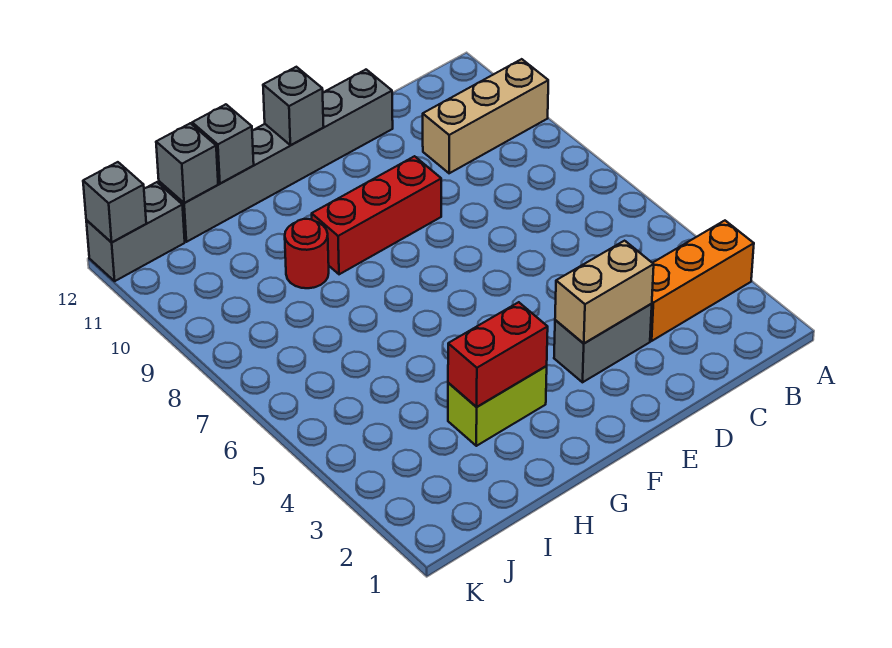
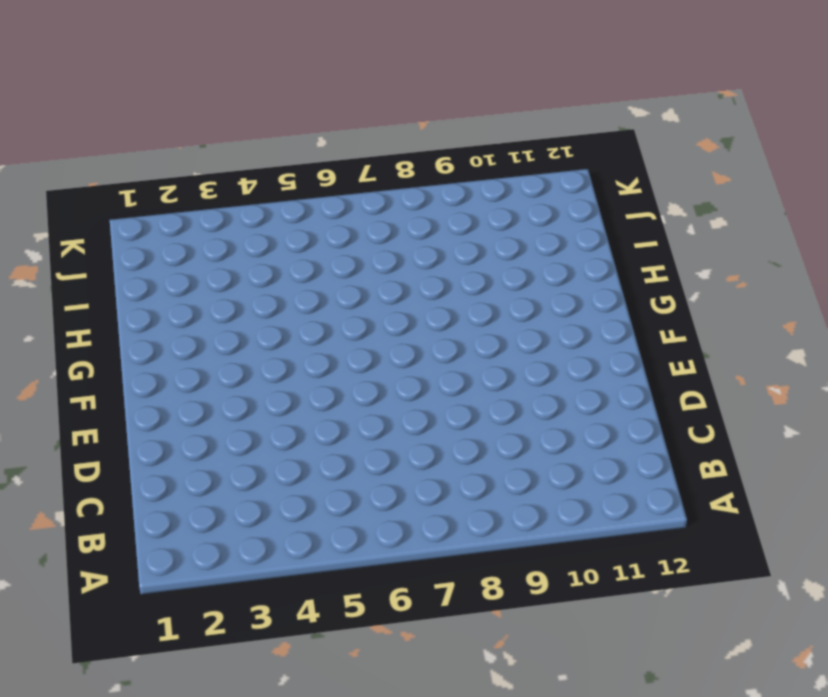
none -> orange brick A3:C3 level 1
none -> tan brick A10:C10 level 1
none -> grey brick D3:E3 level 1

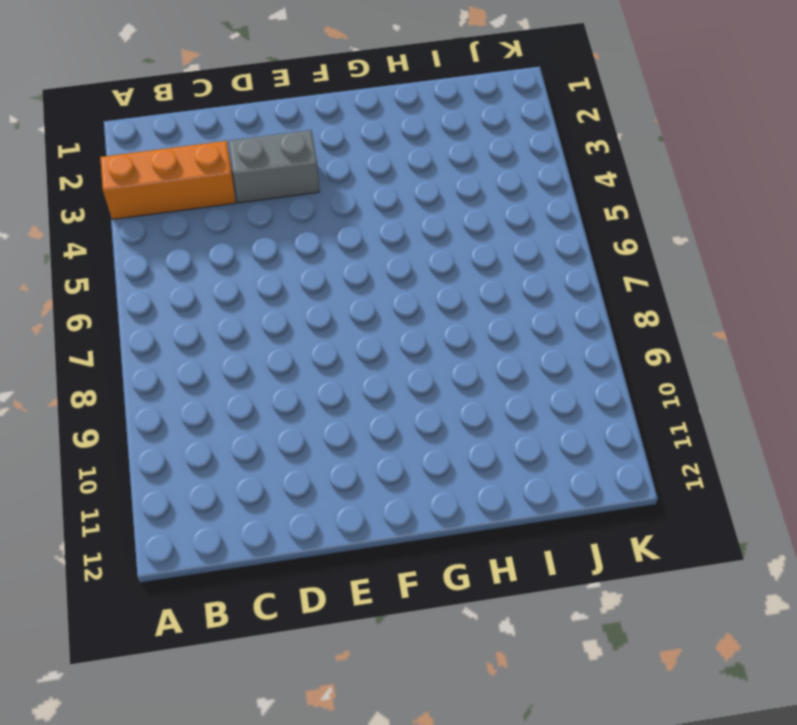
none -> tan brick A10:C10 level 1
none -> grey brick D12:I12 level 1
none -> red brick E9:G9 level 1

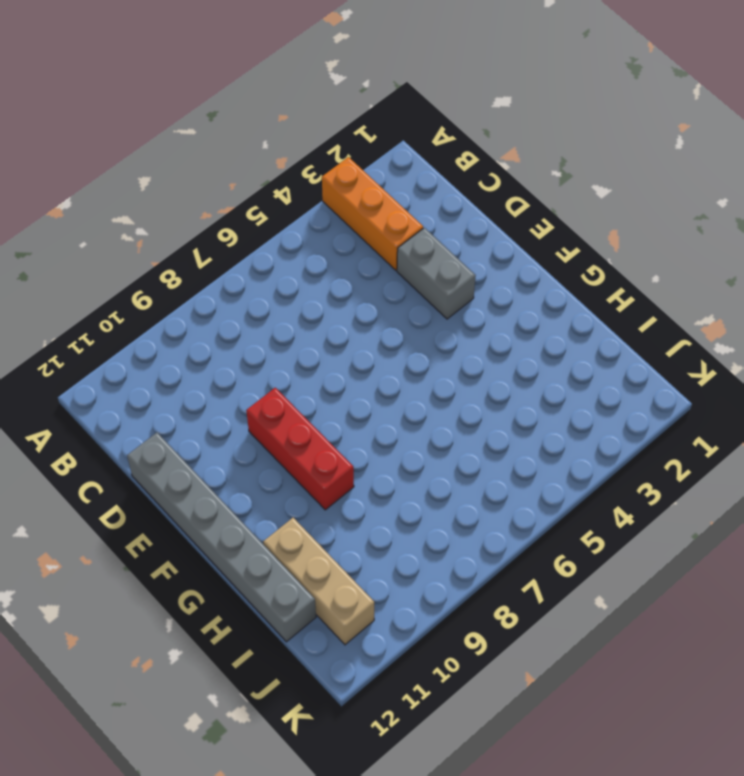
tan brick H11:J11 level 1 -> tan brick A10:C10 level 1
none -> lime brick G3:H3 level 1
none -> red round brick H9 level 1
none -> grey brick J12:K12 level 1

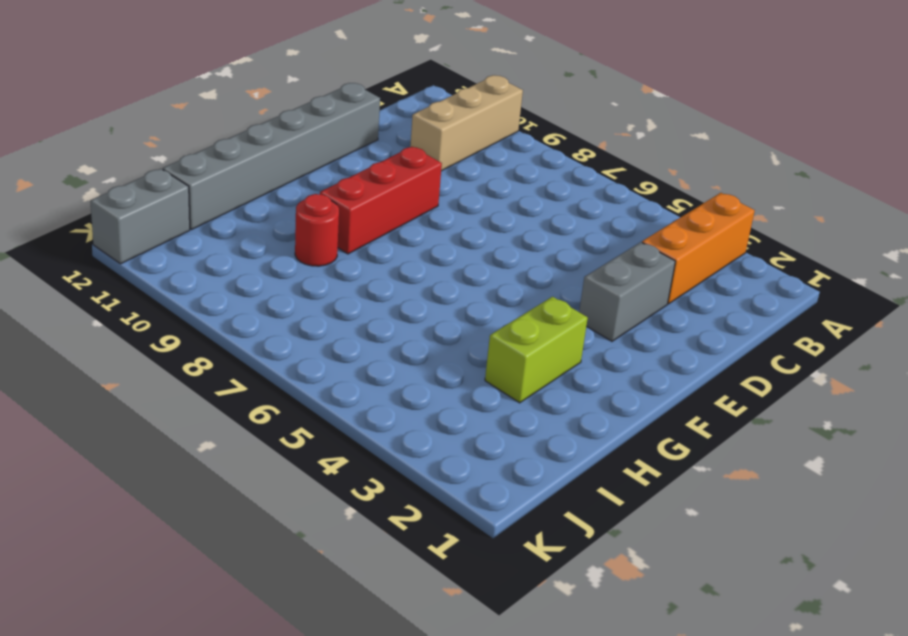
none -> tan brick D3:E3 level 2
none -> grey brick F12 level 2
none -> red brick G3:H3 level 2

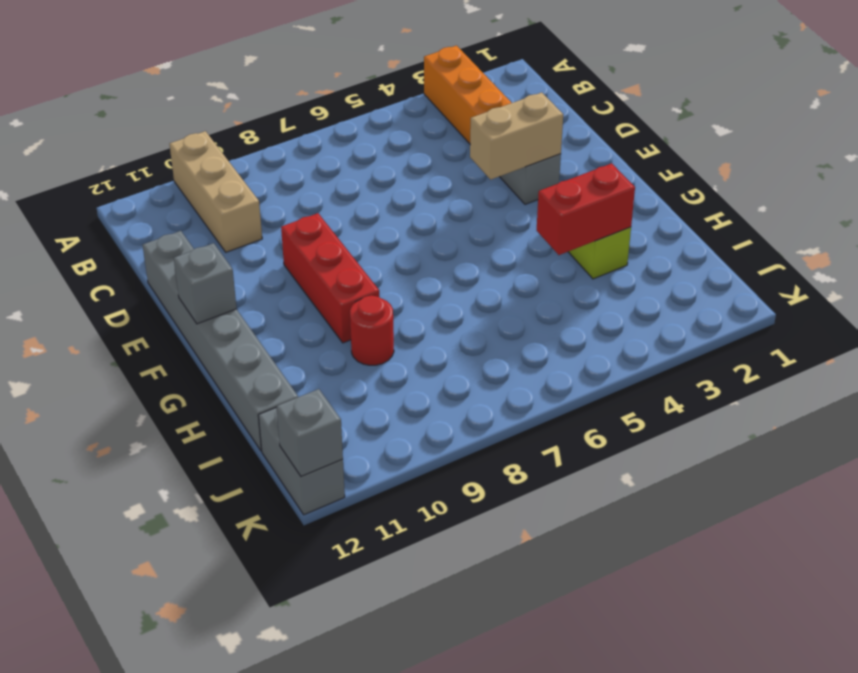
tan brick E3:E4 level 2 -> tan brick D3:E3 level 2
red brick H3:H4 level 2 -> red brick G3:H3 level 2
none -> grey brick H12 level 2
none -> grey brick I12 level 2

